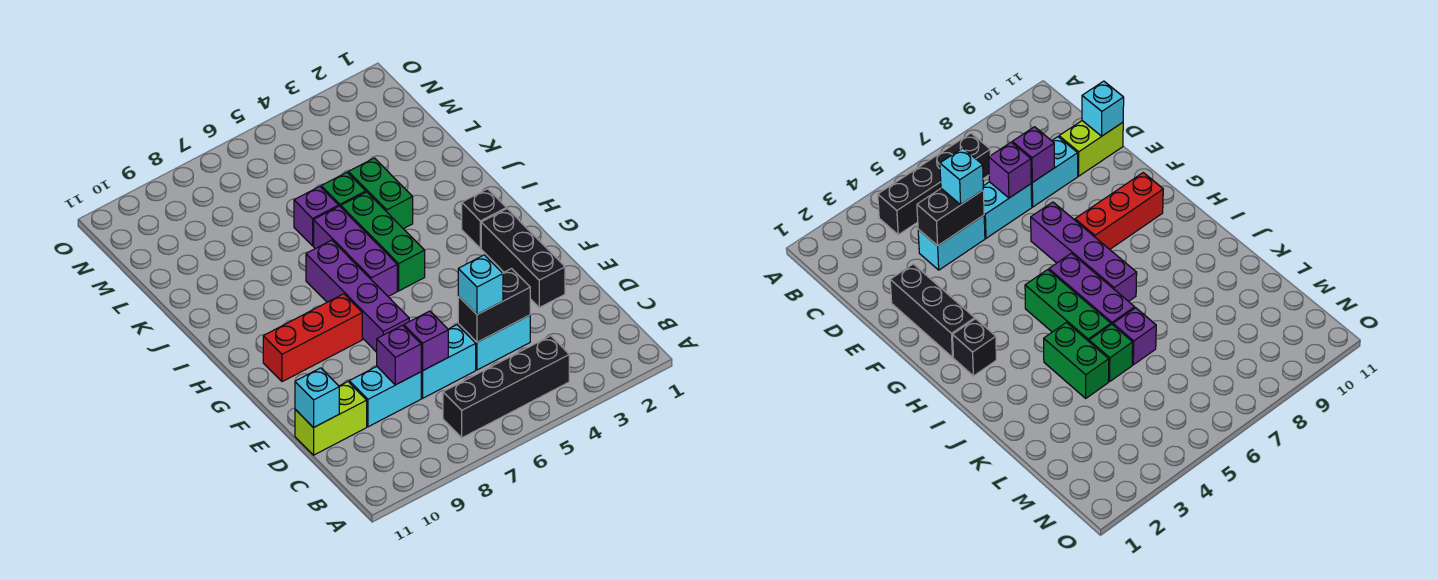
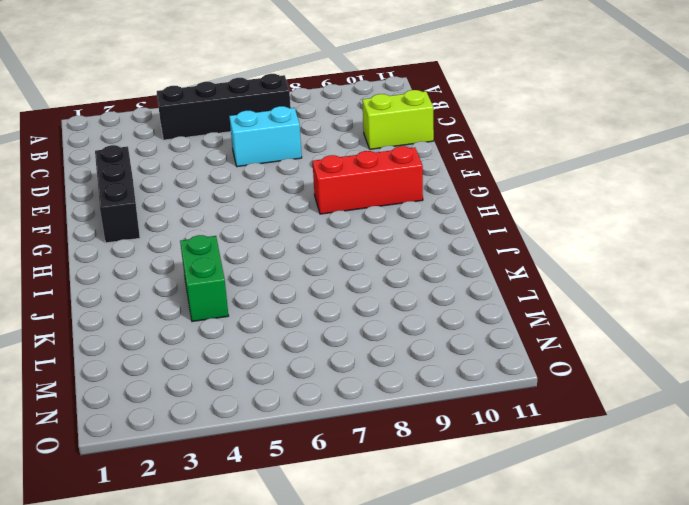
none -> cyan brick D4:D5 level 1
none -> cyan brick D8:D9 level 1
none -> purple brick F7:I7 level 1

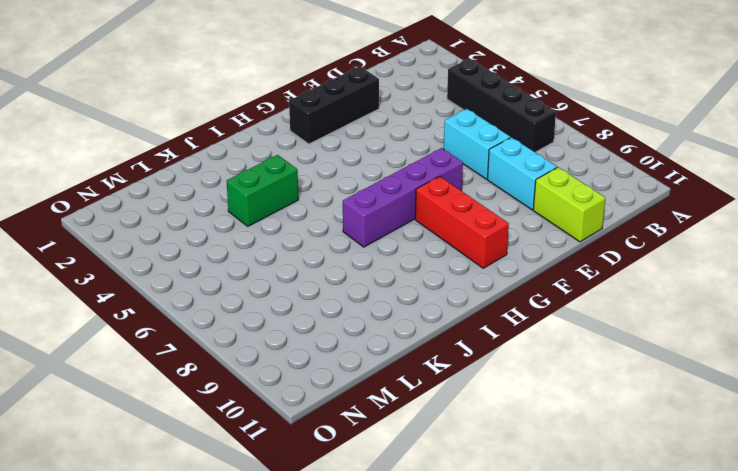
none -> cyan brick D4:D5 level 1
none -> black brick H2 level 1
none -> green brick H5:J5 level 1

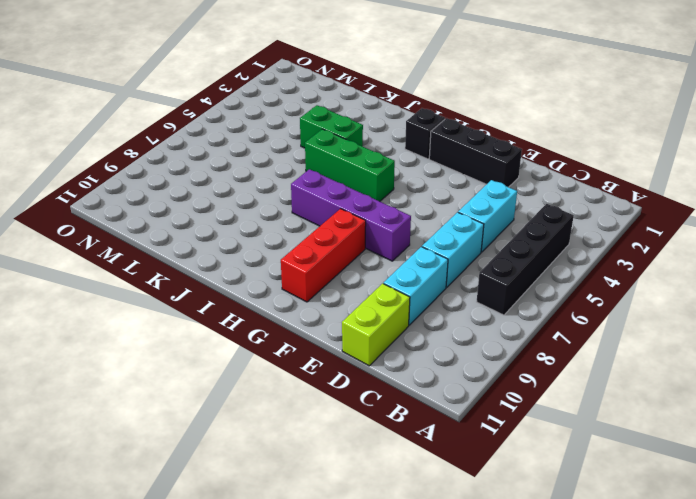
none -> purple brick H6:J6 level 1
none -> green brick K5 level 1
none -> purple brick K6 level 1

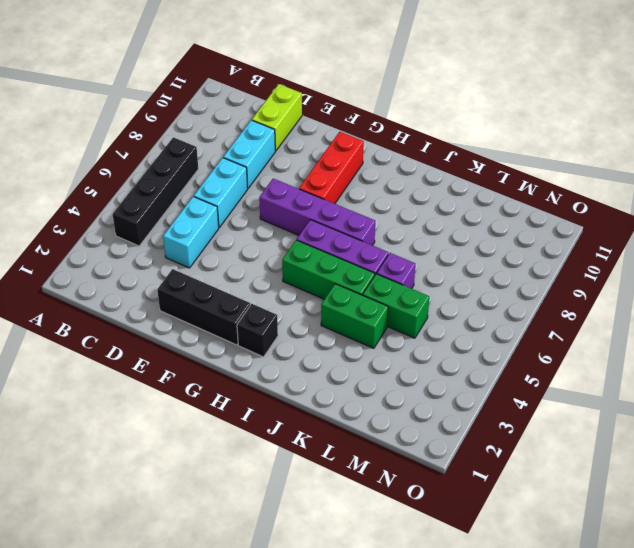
green brick K5:L5 level 1 -> green brick K5 level 1
none -> black brick D4:D5 level 2
none -> purple brick D7 level 2
none -> purple brick D8 level 2

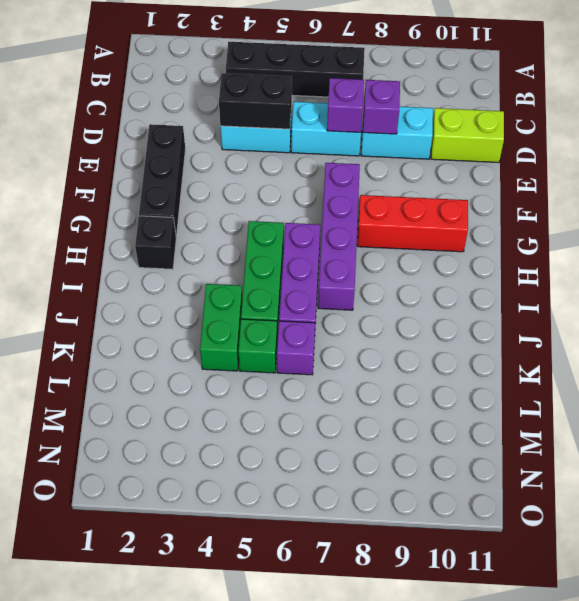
none -> cyan brick D11 level 2
none -> cyan brick D5 level 3

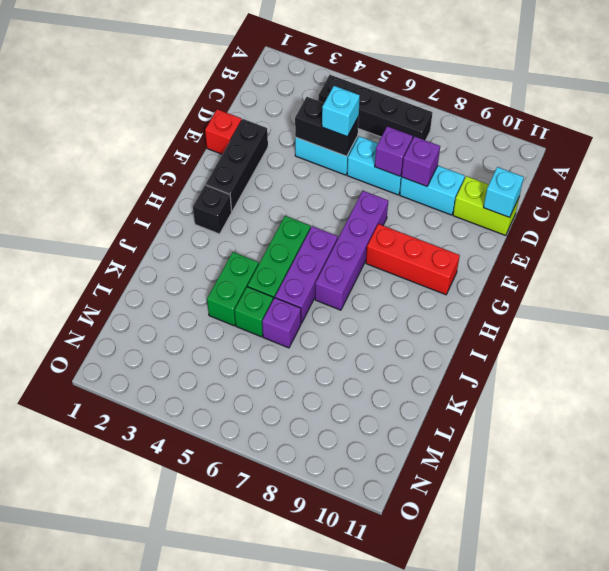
red brick E1 level 1 -> none

